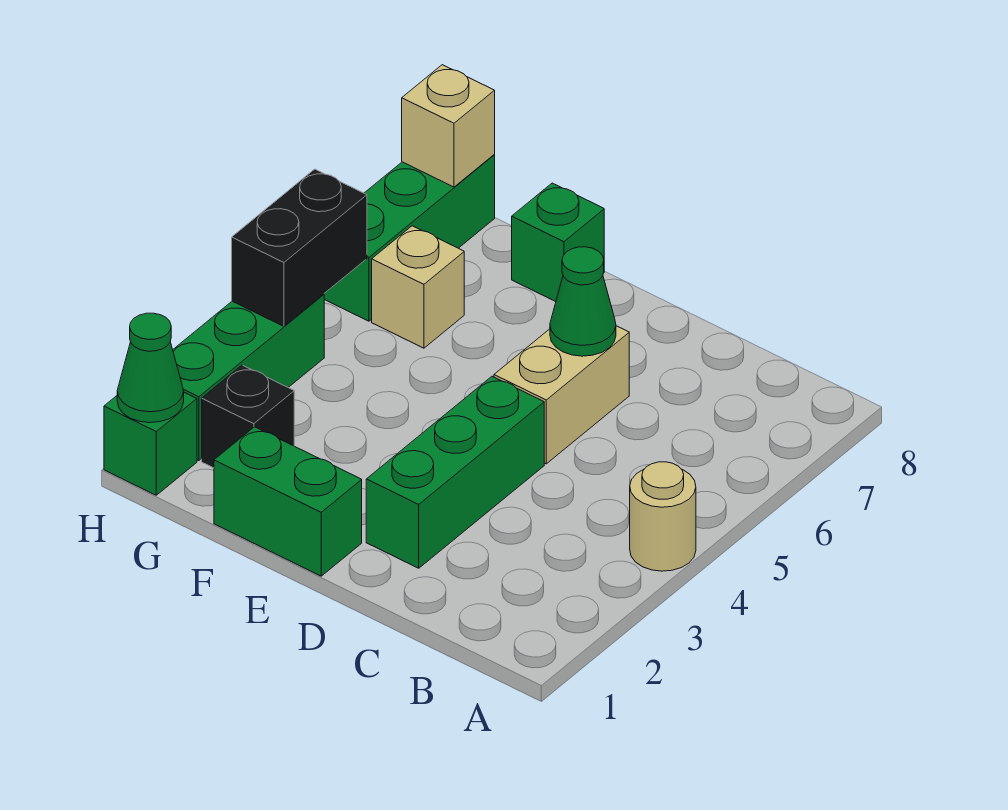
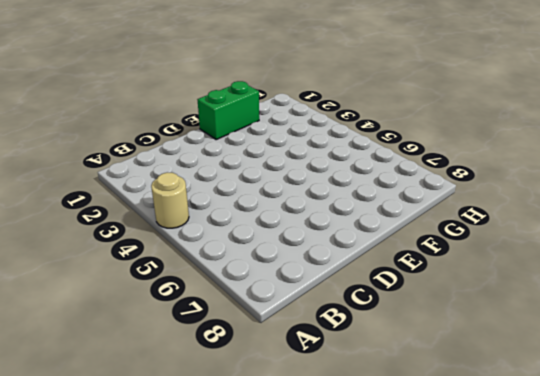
none -> green brick D2:D4 level 1
none -> tan brick D5:D6 level 1
none -> green brick F8 level 1

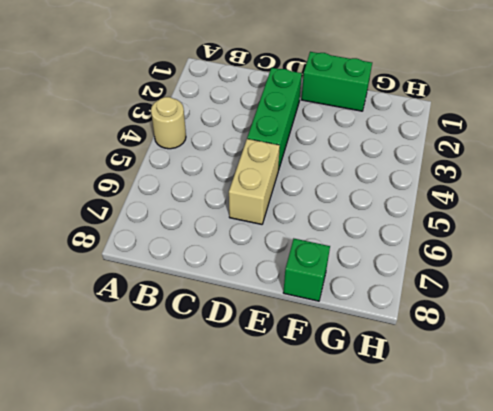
none -> black brick G2 level 1
none -> tan brick G6 level 1
none -> green brick H1 level 1

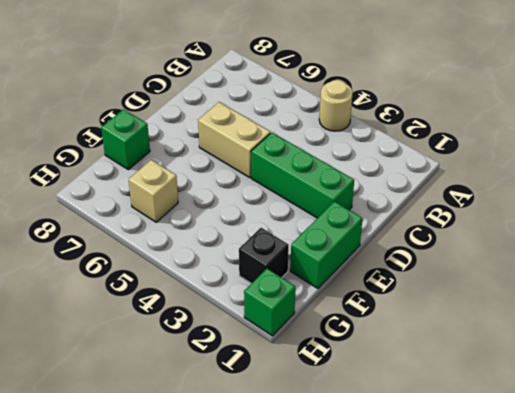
none -> green brick H2:H4 level 1
none -> green brick H6:H8 level 1
none -> green cone D6 level 2

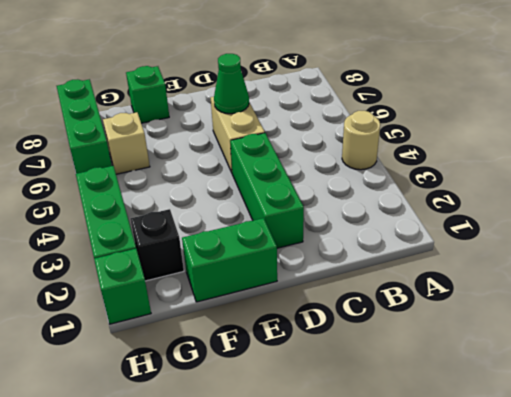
none -> green cone H1 level 2
none -> black brick H4:H5 level 2
none -> tan brick H8 level 2

